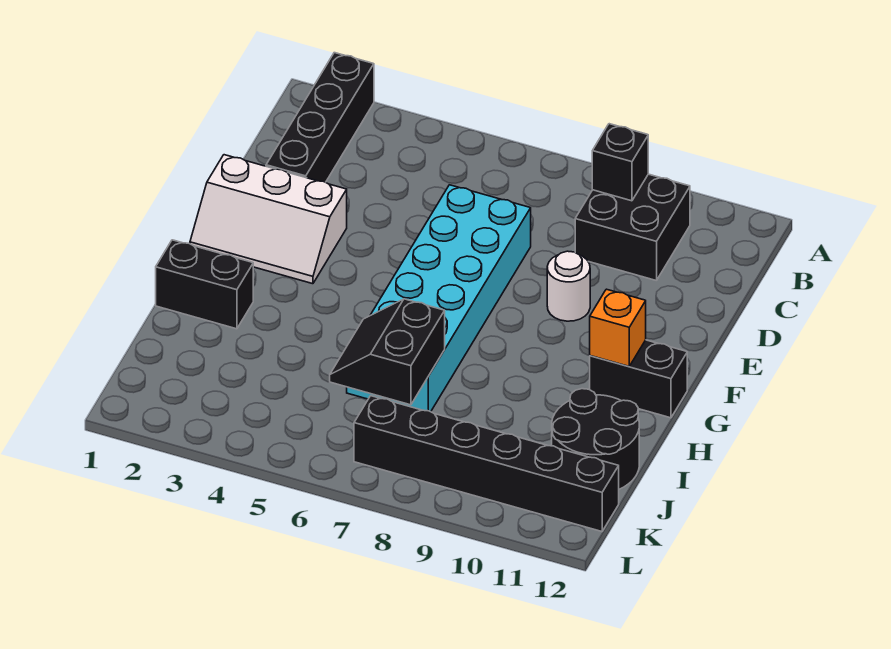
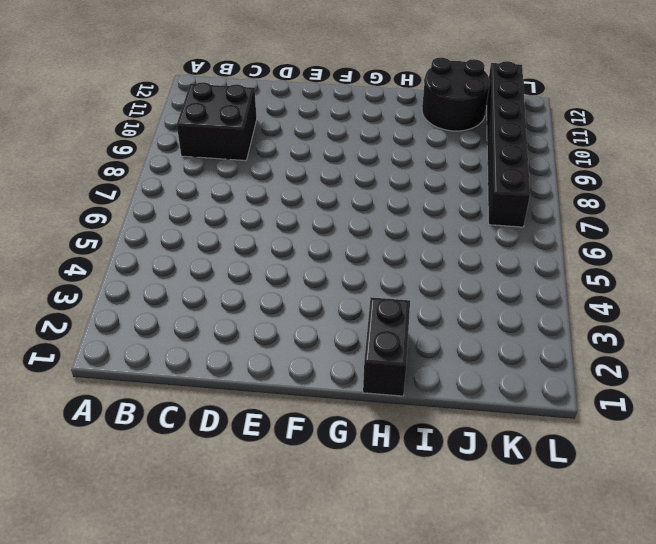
none -> black brick A2:D2 level 1
none -> cyan brick D6:I7 level 1
none -> white slope E1:F3 level 1 top E

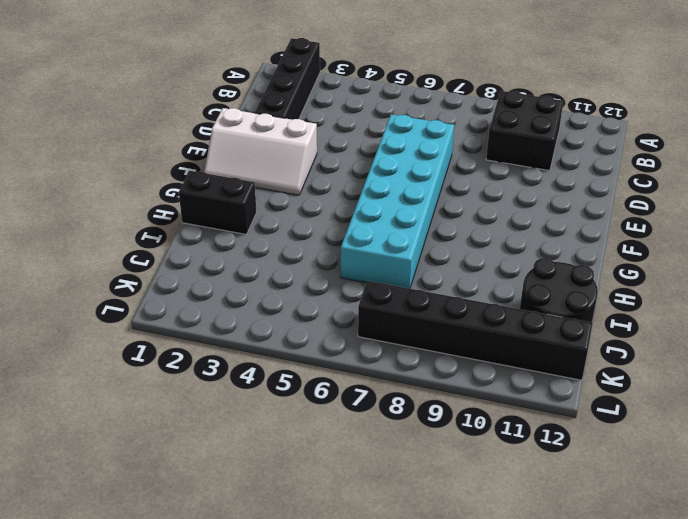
none -> white round brick E9 level 1
none -> black brick G11:G12 level 1
none -> black brick B9 level 2

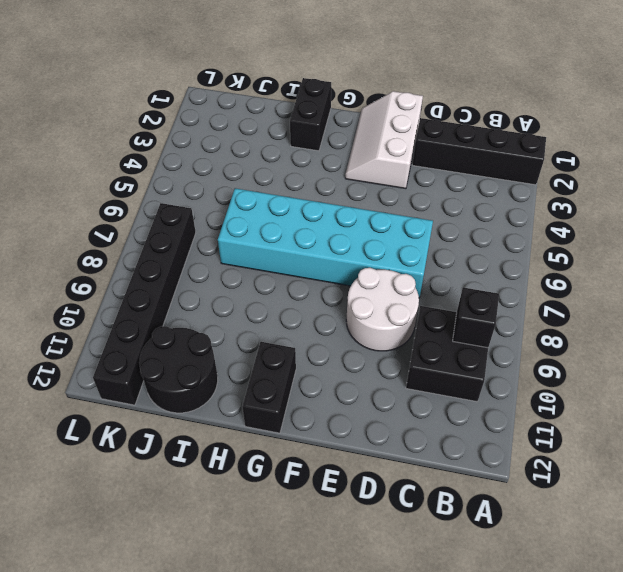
white round brick D8:E9 level 1 -> white round brick E9 level 1
none -> orange brick G11 level 2
none -> black slope I6:J7 level 2 top 7

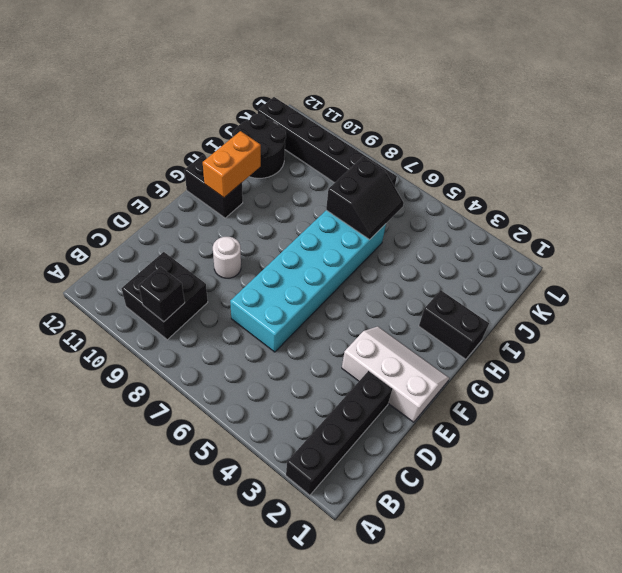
orange brick G11:H11 level 2 -> orange brick G11 level 2

